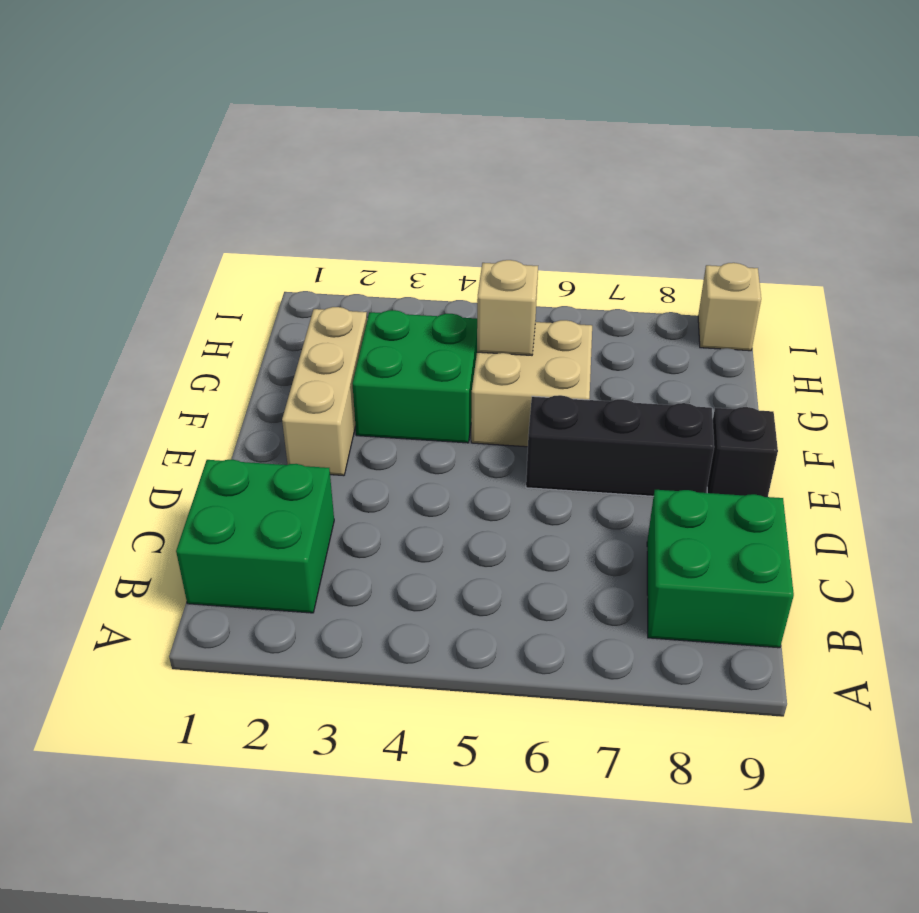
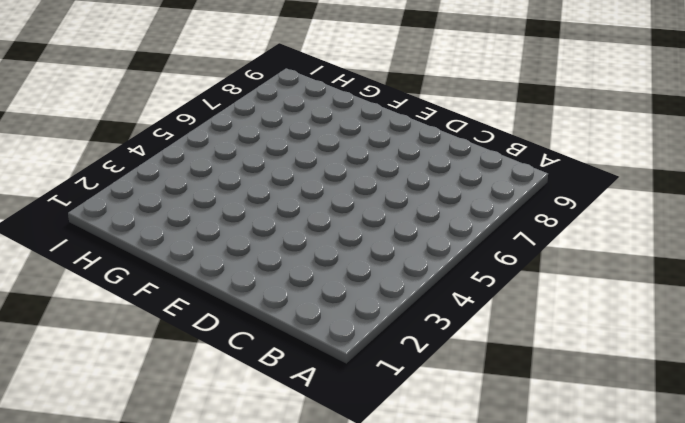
none -> green brick B1:C2 level 1
none -> green brick B8:C9 level 1

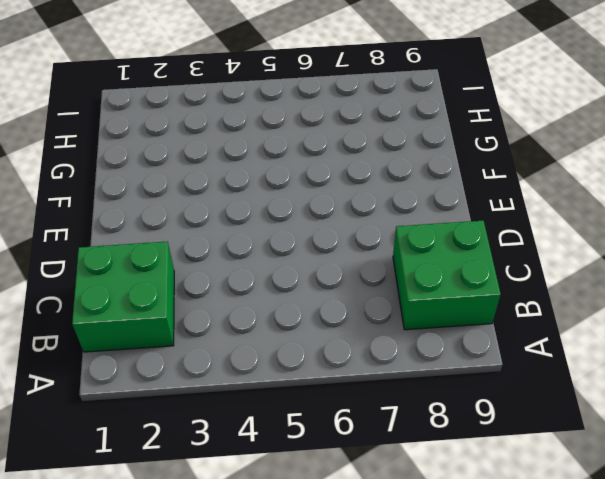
none -> tan brick E2:G2 level 1
none -> black brick E6:E8 level 1

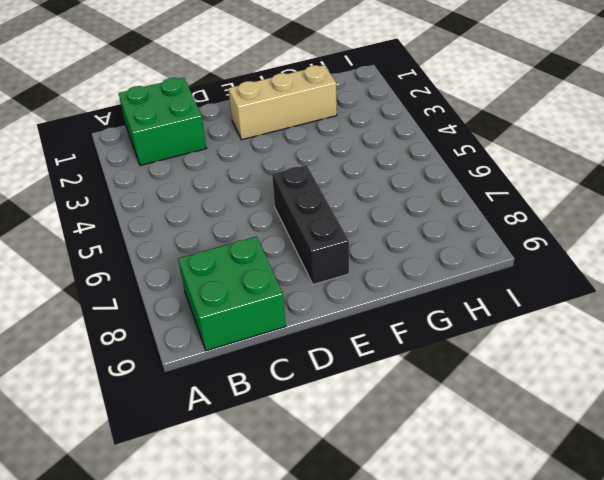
none -> black brick E9 level 1
none -> green brick F3:G4 level 1

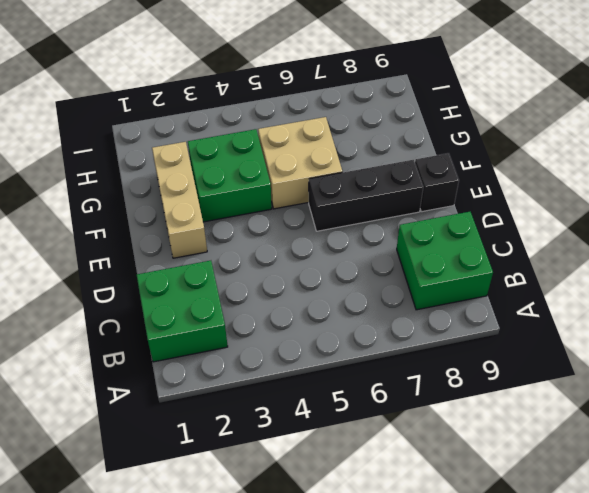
none -> tan brick I9 level 1
none -> tan brick G5 level 2

